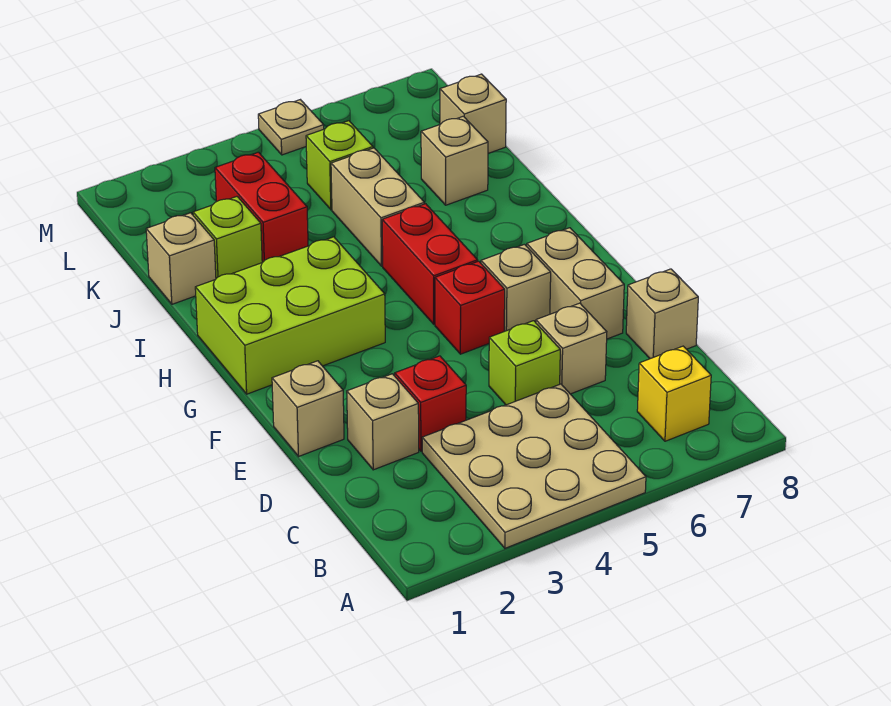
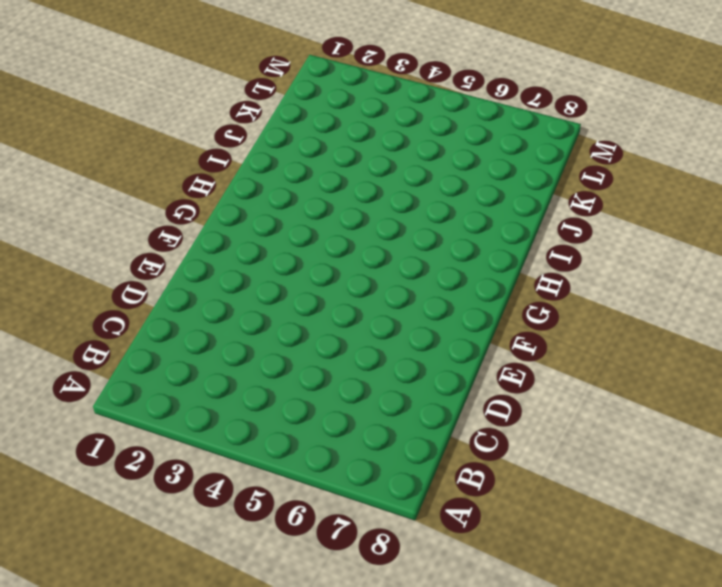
none -> tan plate A3:C5 level 1
none -> yellow brick B7 level 1
none -> tan brick D2 level 1

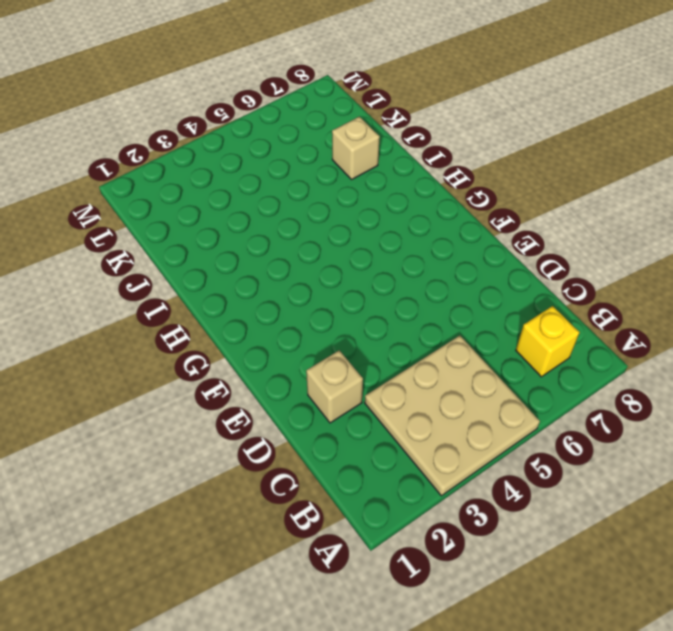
none -> red brick D3 level 1
none -> lime brick D5 level 1
none -> tan brick D6 level 1

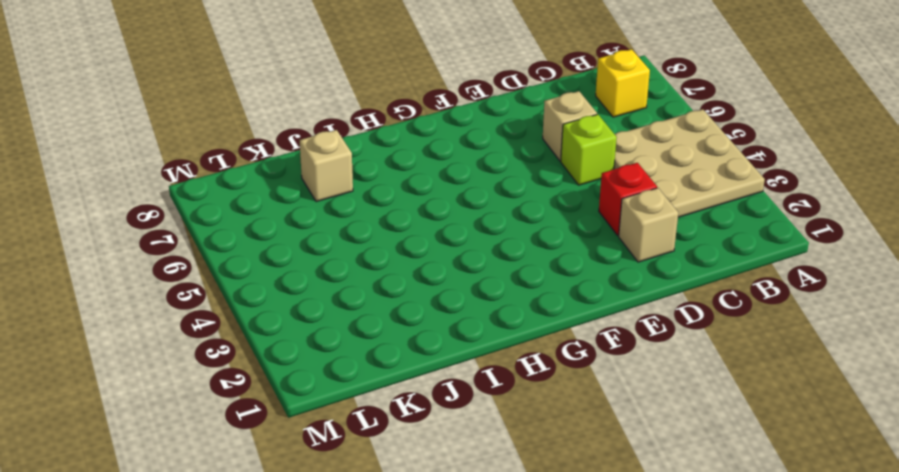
none -> tan brick D8 level 1
none -> tan brick E1 level 1
none -> tan brick E7:F7 level 1

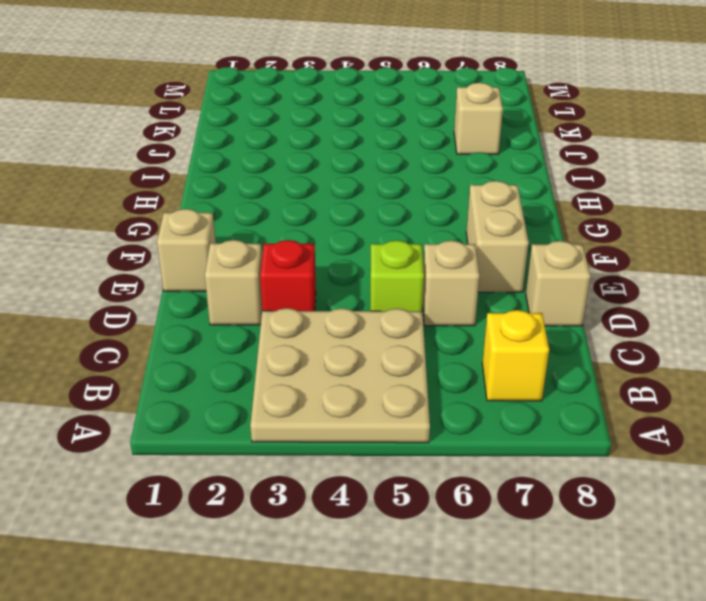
none -> red brick F5 level 1
none -> tan brick F6 level 1
none -> lime brick G1:H3 level 1

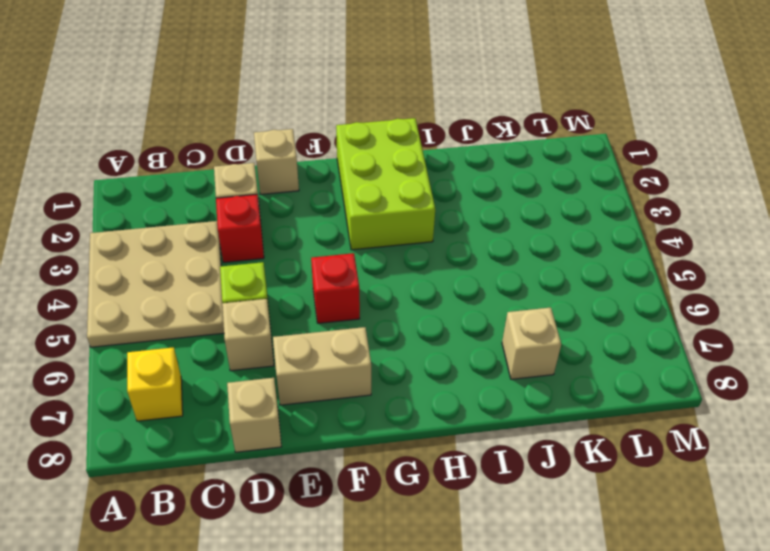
none -> tan brick F6 level 1
none -> red brick G5:H5 level 1
none -> tan brick I5:J5 level 1

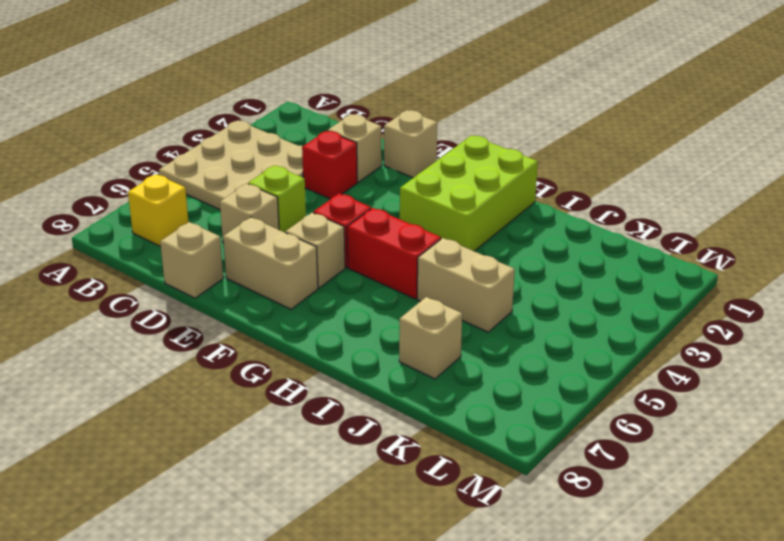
none -> tan brick J1 level 1
none -> lime brick J2 level 1
none -> red brick J3:K3 level 1

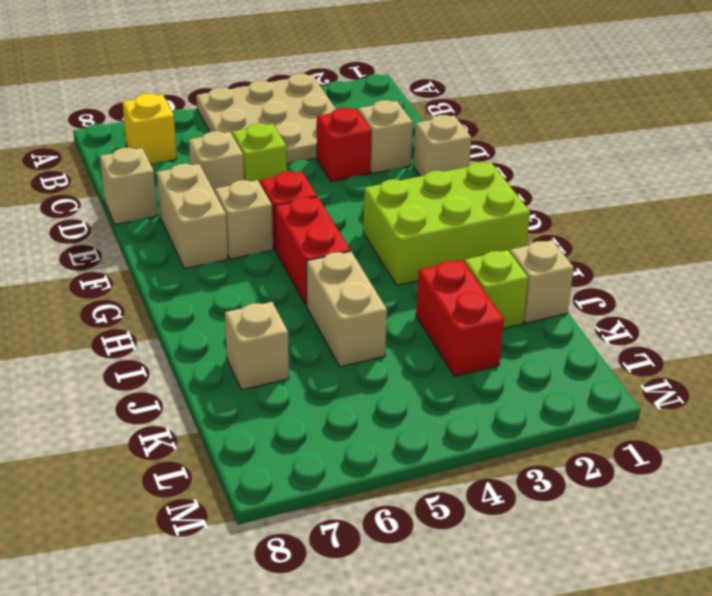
none -> lime brick K5 level 1
none -> tan brick K8 level 1
none -> tan plate M5 level 1

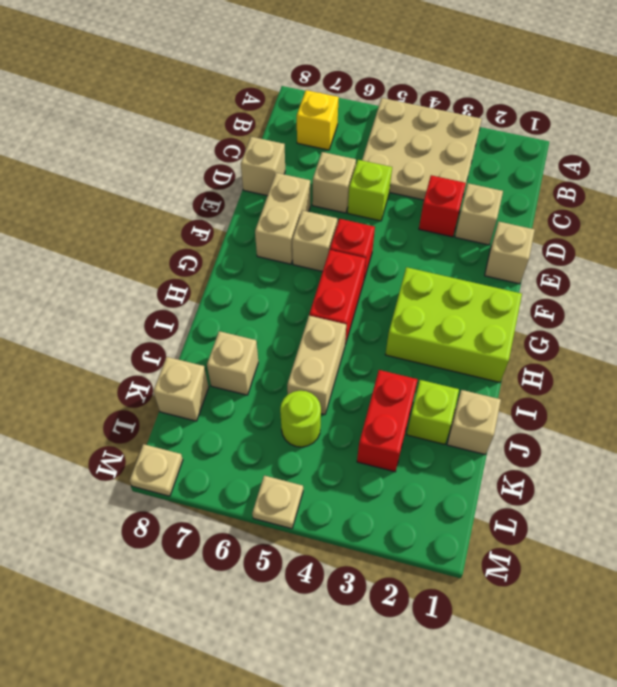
lime round brick K5 level 1 -> lime brick K5 level 1
tan plate M8 level 1 -> none

